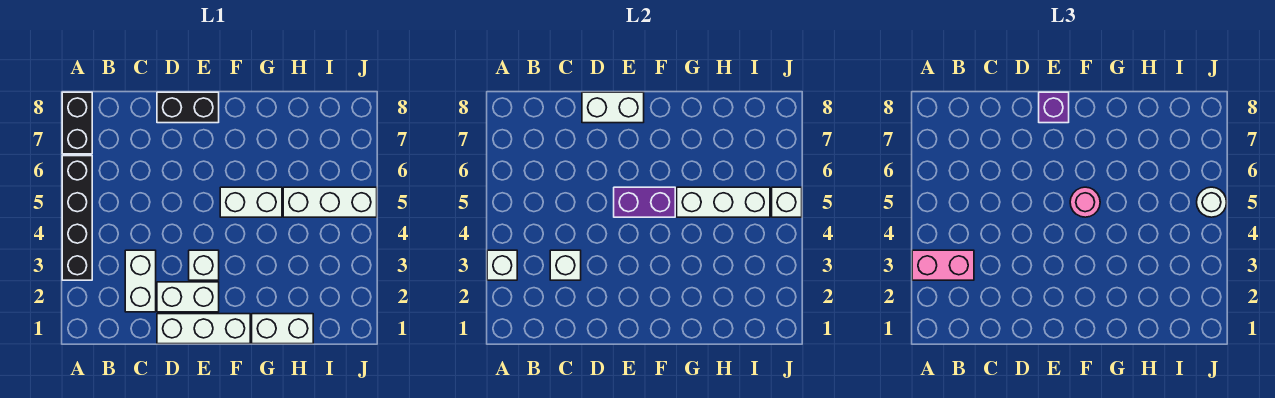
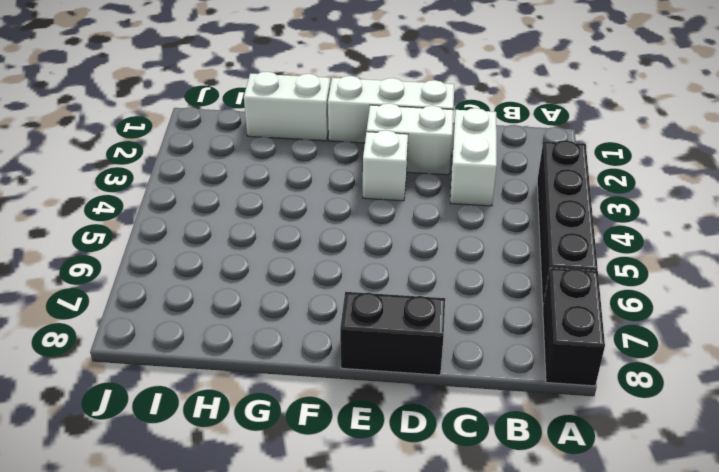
none -> white brick F5:G5 level 1
none -> white brick H5:J5 level 1
none -> white brick A3 level 2

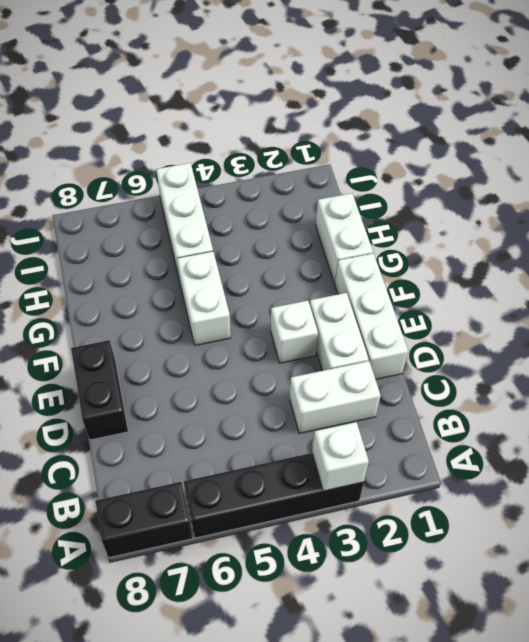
none -> white brick C3 level 2
none -> white brick D8:E8 level 2
none -> purple brick E5:F5 level 2

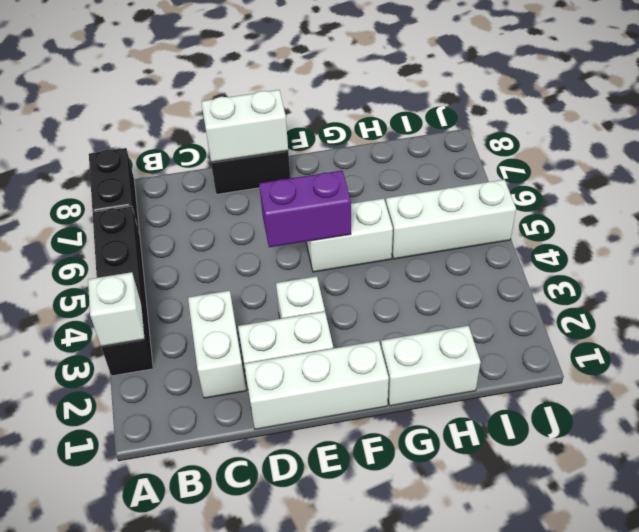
none -> white brick C3 level 2
none -> white brick G5:I5 level 2
none -> white brick J5 level 2

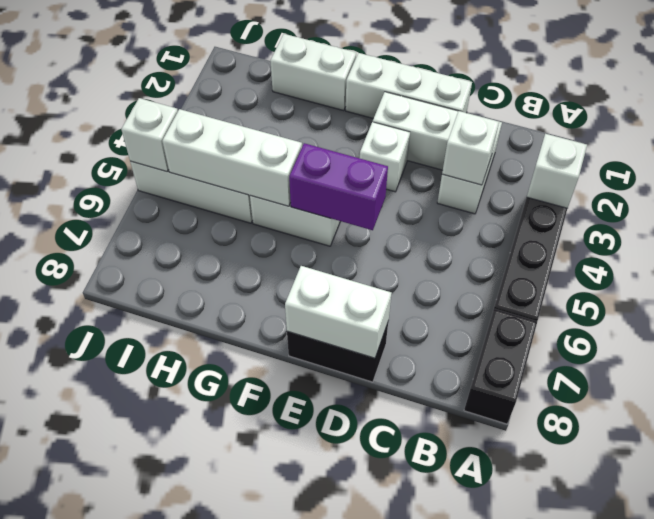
none -> pink brick A3:B3 level 3
none -> purple brick E8 level 3
none -> pink round brick F5 level 3

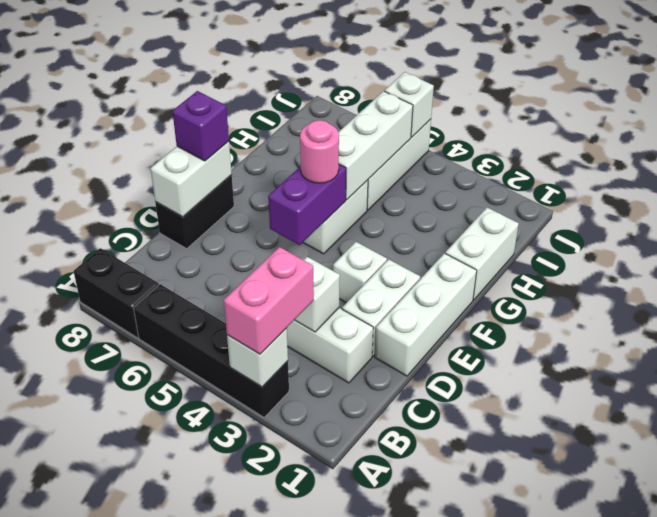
none -> white round brick J5 level 3

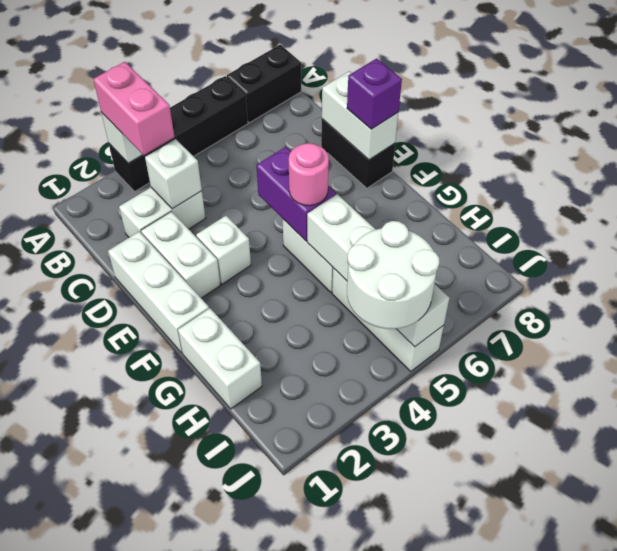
white round brick I4:J5 level 3 -> white round brick J5 level 3

